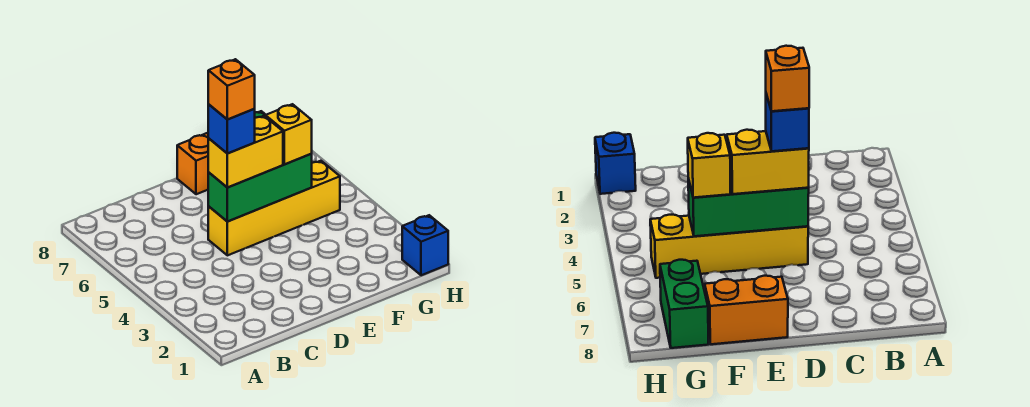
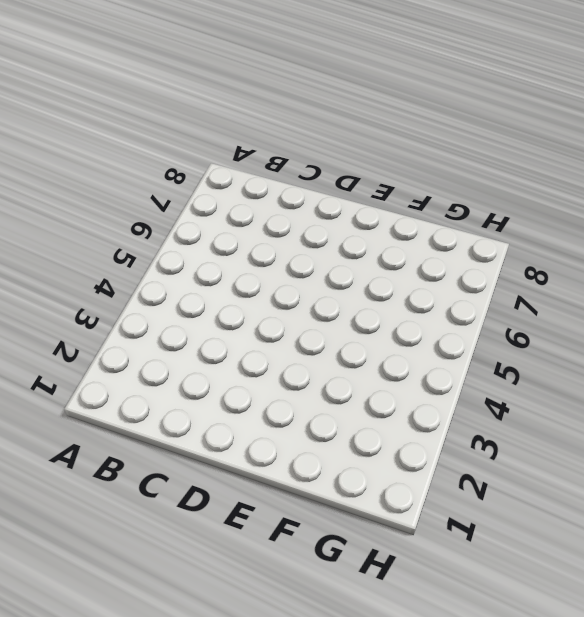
none -> yellow brick D5:G5 level 1
none -> orange brick E8:F8 level 1

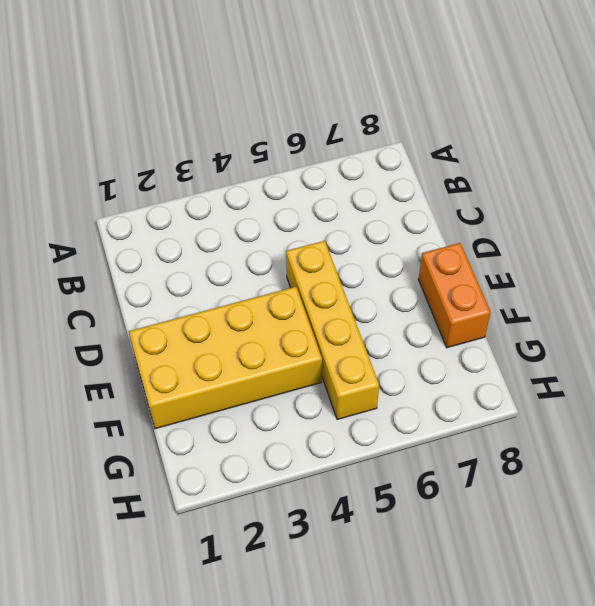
yellow brick E1:F4 level 1 -> none
none -> green brick G7:G8 level 1
none -> blue brick H1 level 1

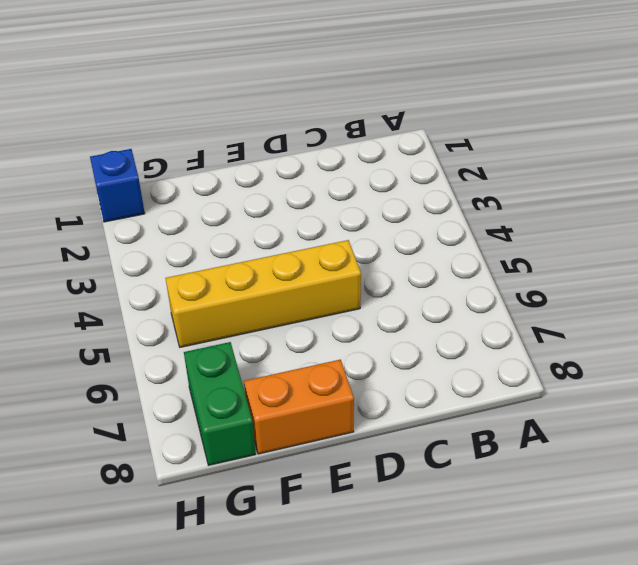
none -> green brick D5:F5 level 2
none -> yellow brick D5:E5 level 3

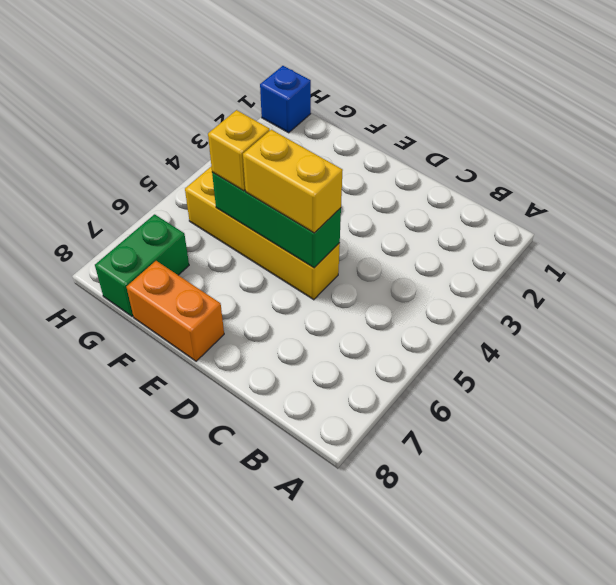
none -> blue brick D5 level 4
none -> orange brick D5 level 5

